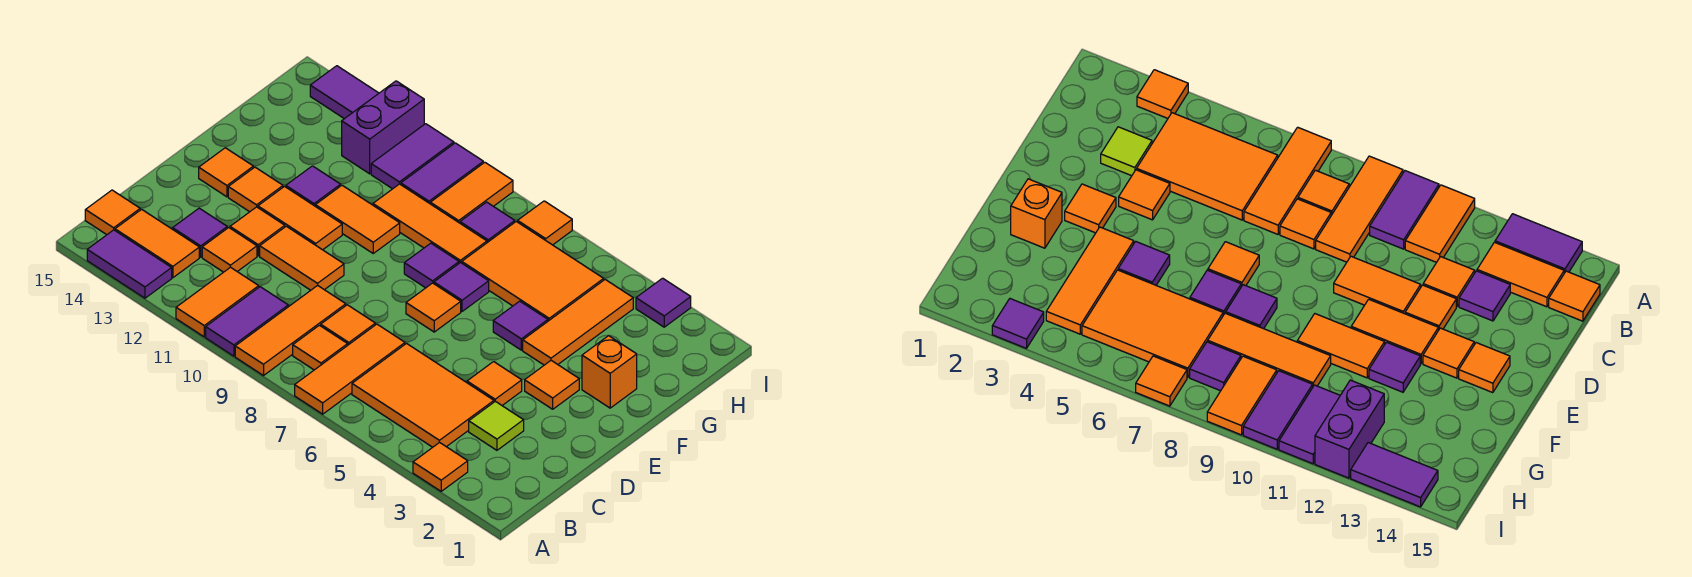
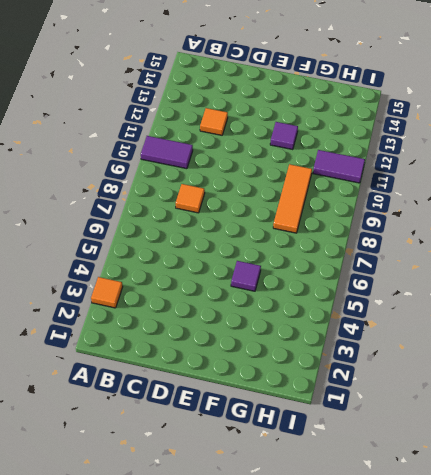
none -> orange tile A7:C7 level 1
none -> orange tile A9:C9 level 1
none -> orange tile A11:B11 level 1
none -> purple tile A13:A14 level 1

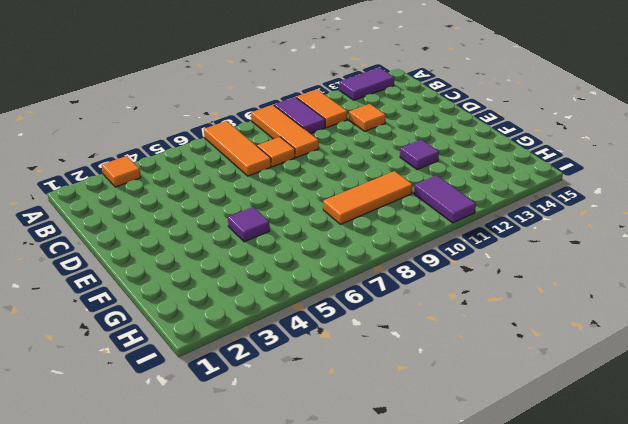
none -> orange tile B4:C6 level 1
none -> orange tile B8 level 1
none -> orange tile B13:B14 level 1
none -> orange tile B15 level 1

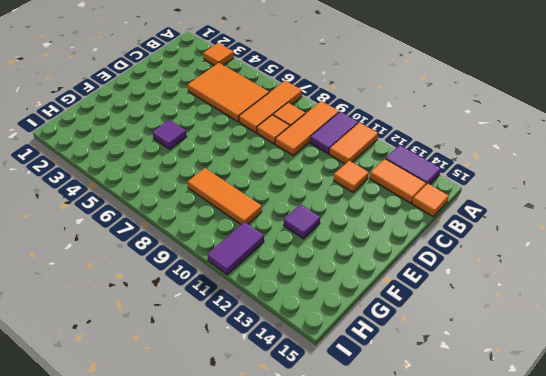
none -> lime tile C3 level 1
none -> purple tile C13 level 1
none -> orange tile D4 level 1
none -> orange tile D10:D11 level 1

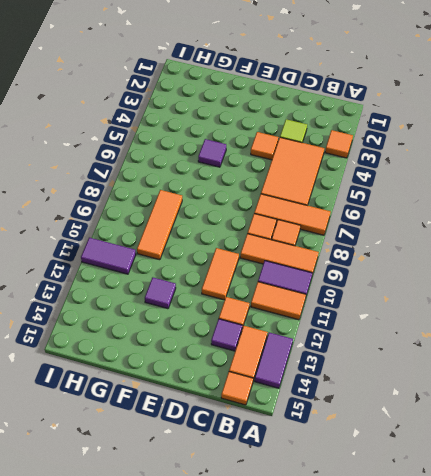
none -> orange tile D12 level 1
none -> orange tile E3 level 1
none -> orange tile E7 level 1
none -> orange tile E11:E12 level 1

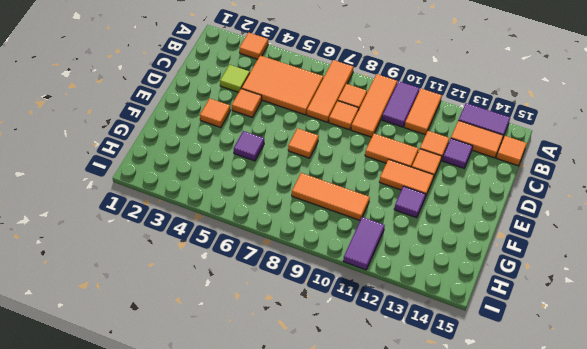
none -> orange tile E13 level 1
none -> orange tile E14 level 1
none -> orange brick F2 level 1
none -> orange tile F4:H4 level 1

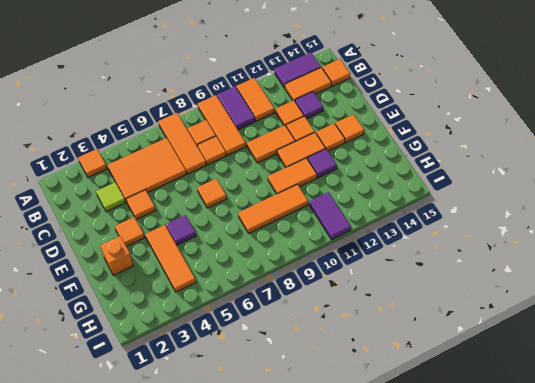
none -> purple tile F7 level 1
none -> purple tile F8 level 1
none -> orange tile G5:H7 level 1
none -> purple tile H8 level 1

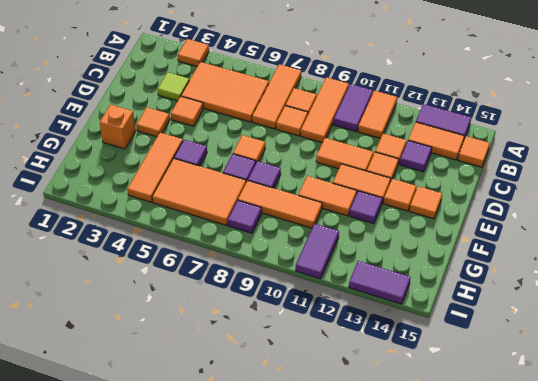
none -> orange tile H9:I9 level 1
none -> purple tile H10:I10 level 1
none -> purple brick H12:I12 level 1
none -> purple tile I3 level 1

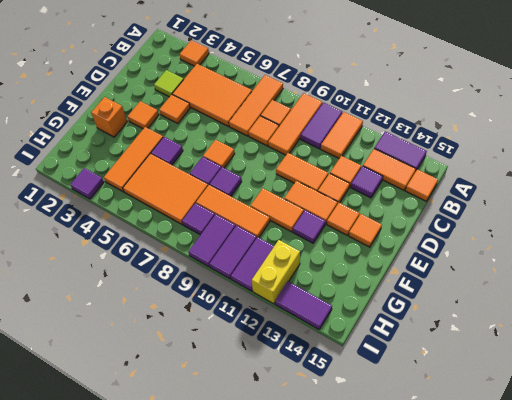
purple tile H9:I9 level 1 -> orange tile H9:I9 level 1
yellow brick H12:I12 level 1 -> purple brick H12:I12 level 1
none -> orange tile I7 level 1

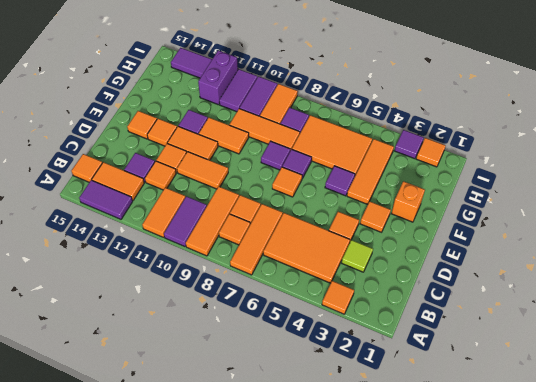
orange tile I2 level 1 -> orange tile I7 level 1

